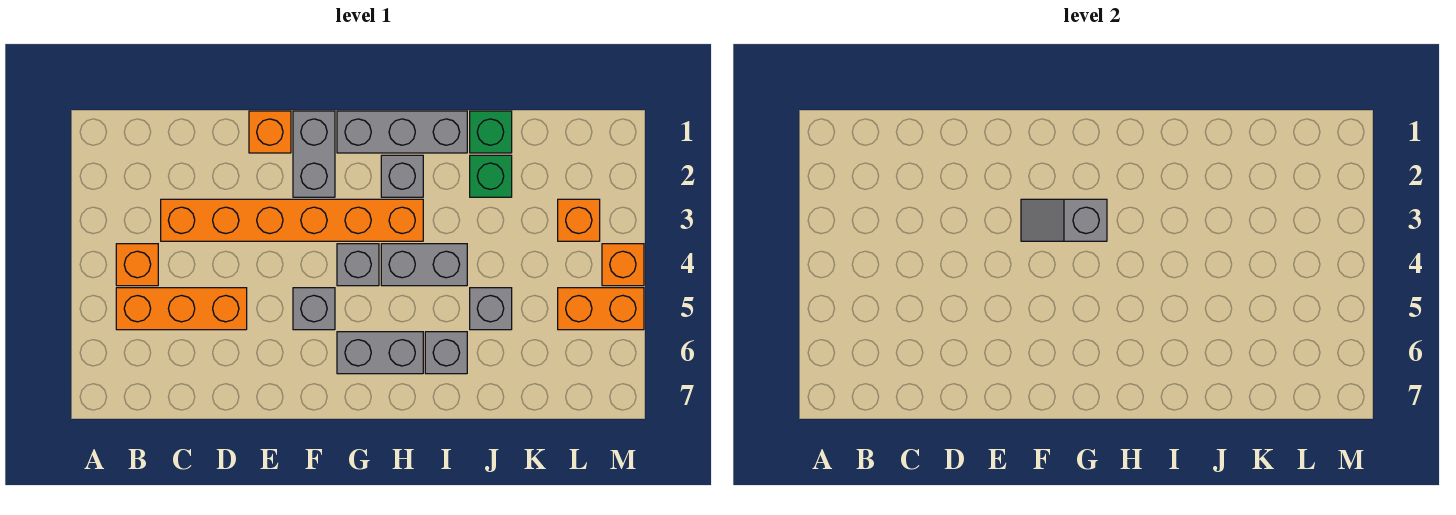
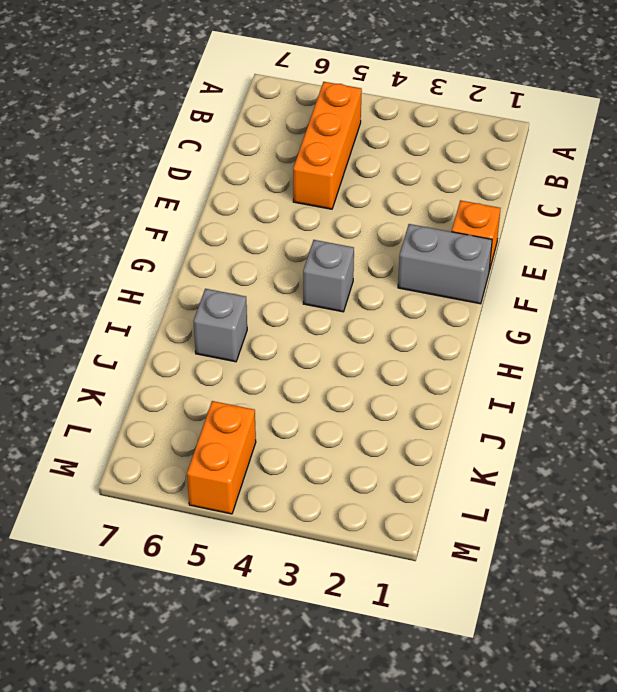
none -> orange brick B4 level 1
none -> orange brick C3:H3 level 1
none -> grey brick F5 level 1

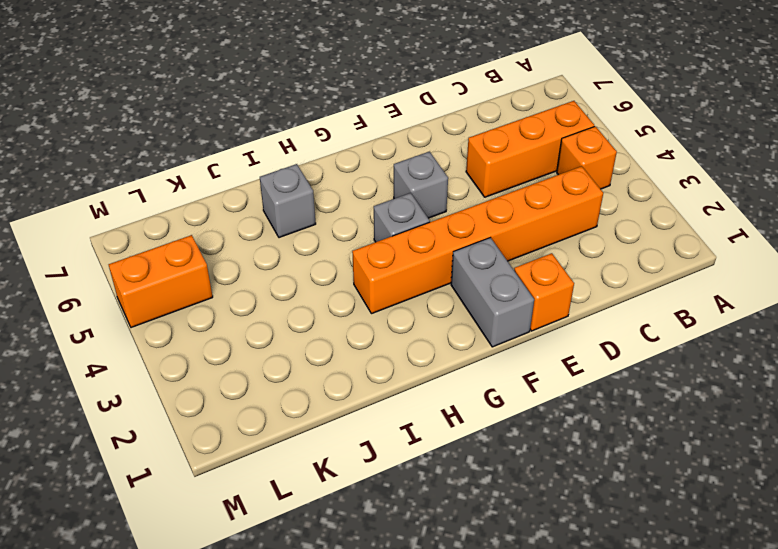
none -> grey brick G1:I1 level 1
none -> grey brick G6:H6 level 1
none -> grey brick H2 level 1

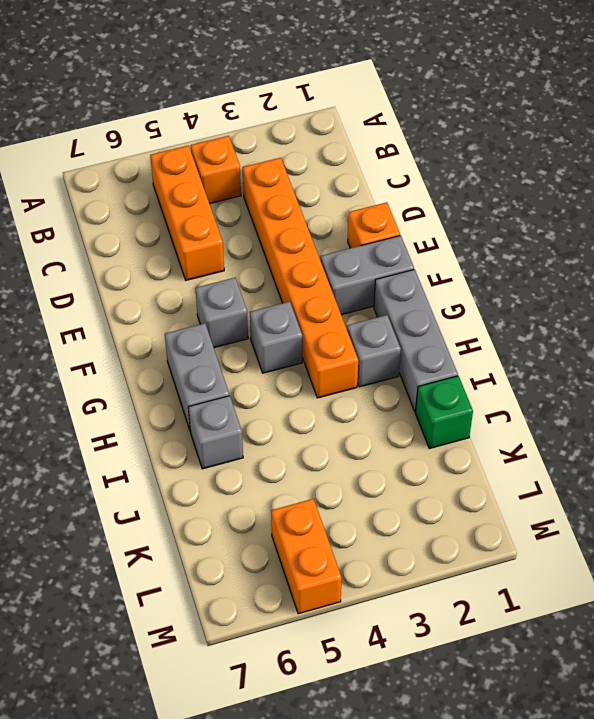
none -> grey brick H4:I4 level 1
none -> green brick J2 level 1
none -> grey brick J5 level 1

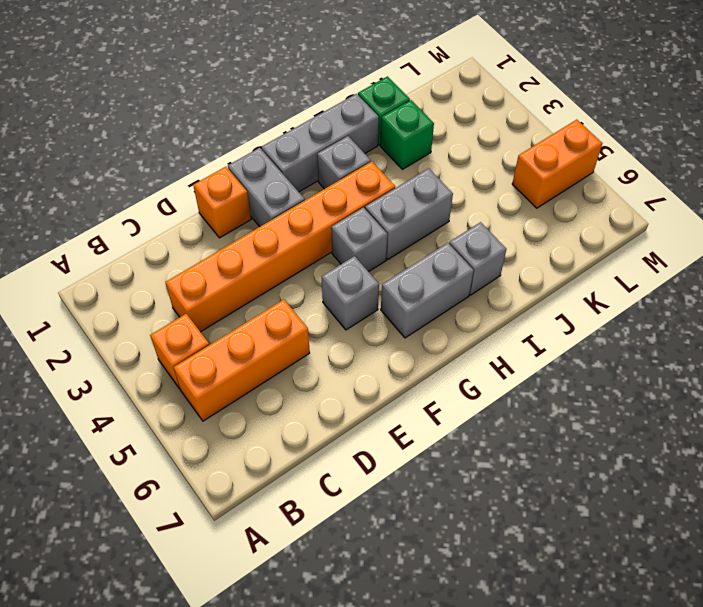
none -> grey brick J5 level 1
none -> orange brick L3 level 1
none -> orange brick M4 level 1

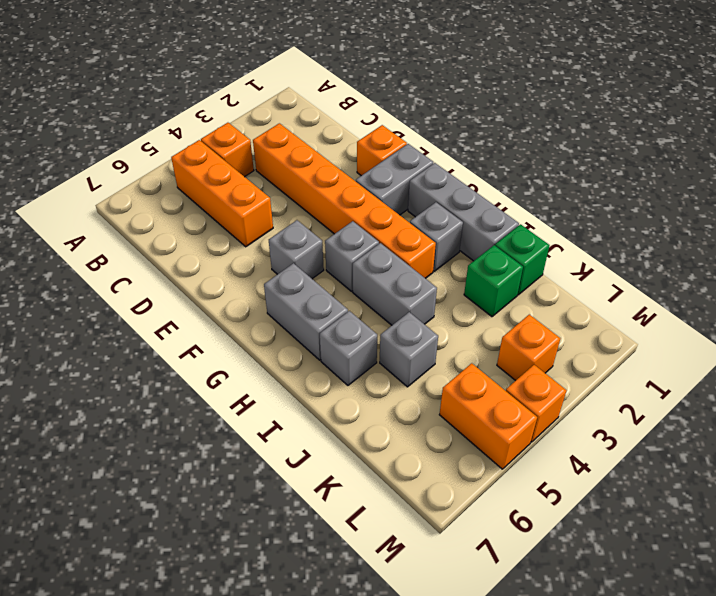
none -> grey slope F3:G3 level 2 top G

